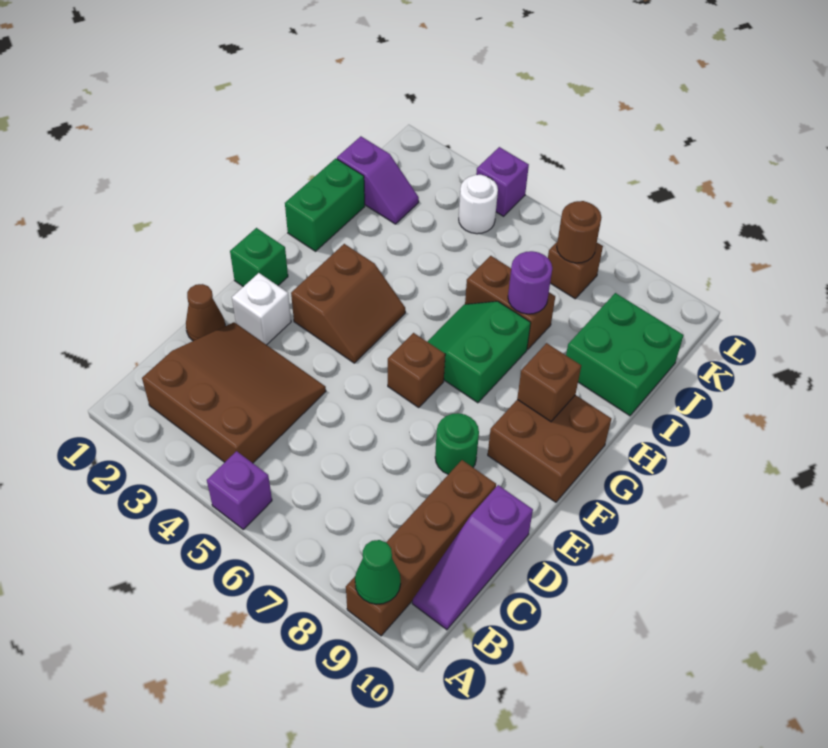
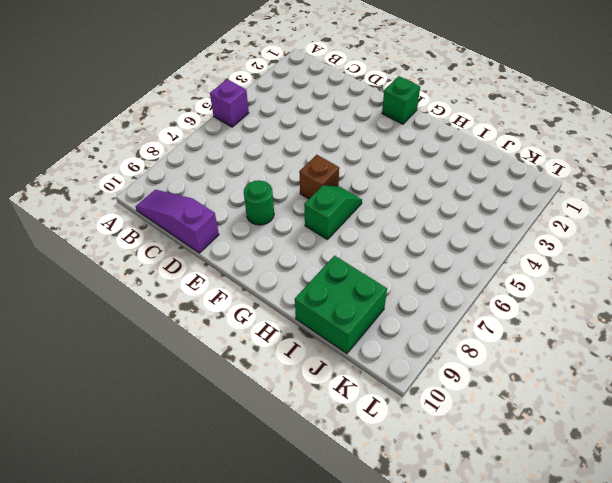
green slope G6:G7 level 1 top 7 -> green slope G6:H7 level 1 top 7
none -> brown brick A9:D9 level 1
none -> brown slope B2:D4 level 1 top B
none -> brown cone D1 level 1

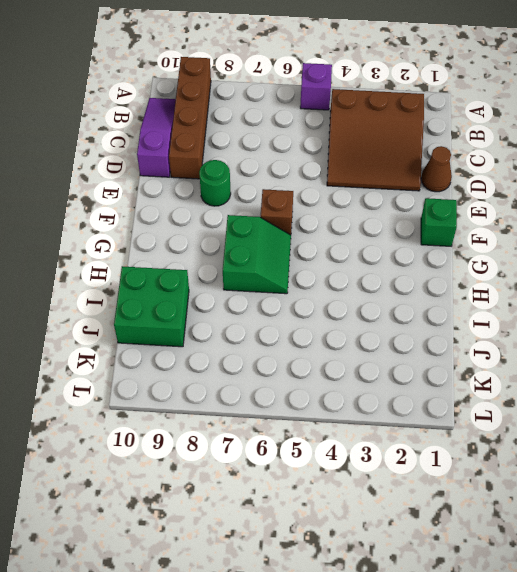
none -> white brick E2 level 1
none -> brown slope F3:G4 level 1 top 3
none -> brown brick F9:G10 level 1

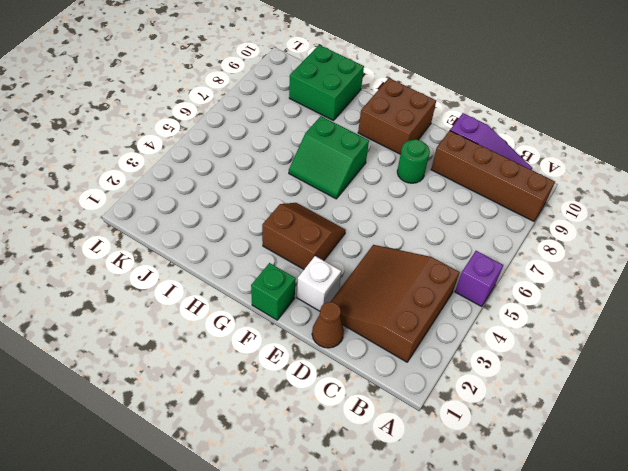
none -> brown brick F6 level 1
none -> green brick H1:I1 level 1
none -> brown brick I6:I7 level 1

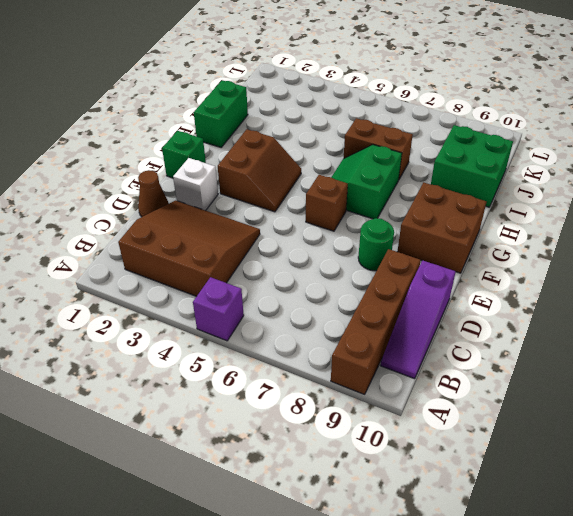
none -> purple slope J1:J2 level 1 top 1
none -> white round brick K4 level 1
none -> brown brick K7 level 1

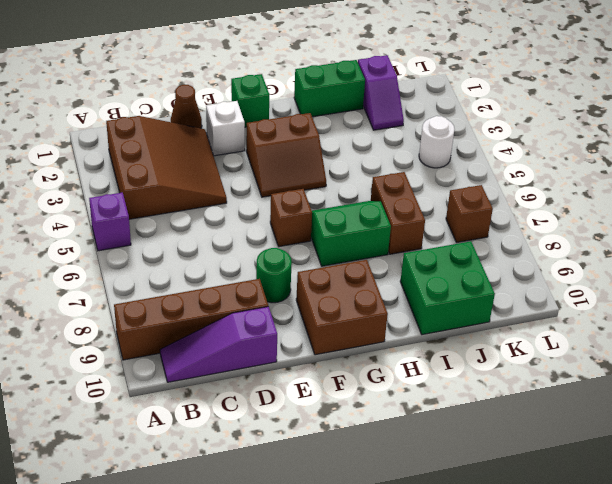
none -> purple brick L4 level 1
none -> green cone A9 level 2
none -> brown brick G9 level 2

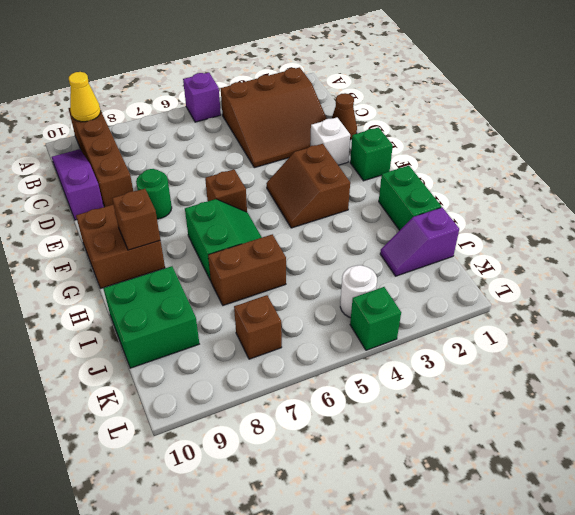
yellow cone A9 level 2 -> green cone A9 level 2
green brick L4 level 1 -> purple brick L4 level 1
none -> purple round brick I7 level 2
none -> brown round brick K7 level 2

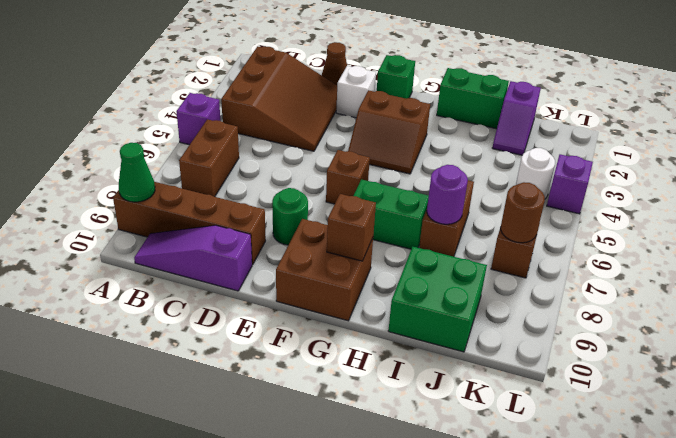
brown brick B6:B7 level 1 -> none

